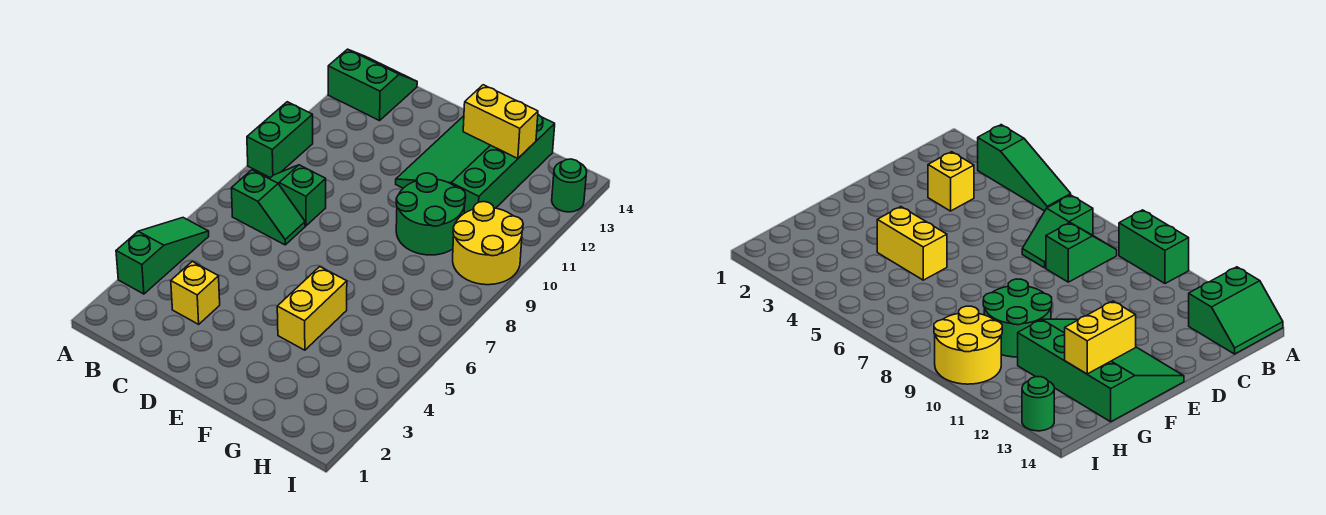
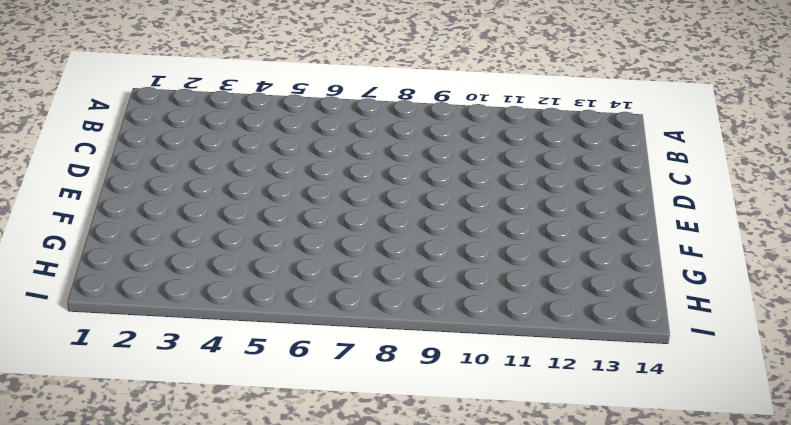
none -> green slope A3:A5 level 1 top 3
none -> green brick A9:A10 level 1
none -> green slope A13:B14 level 1 top 13

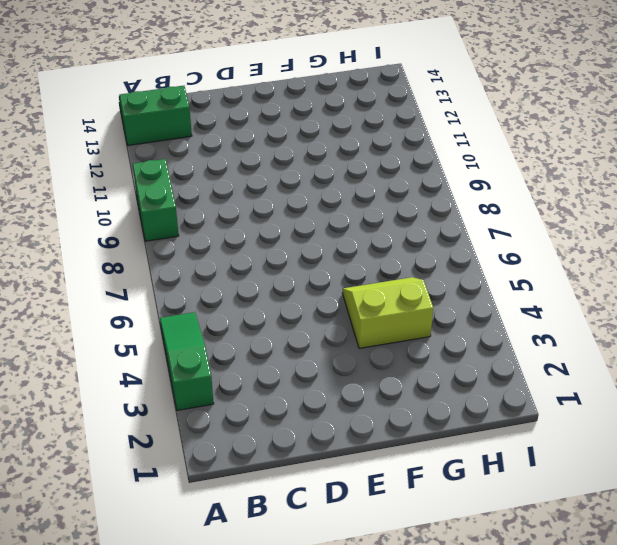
lime slope F4:G5 level 1 top 4 -> yellow brick F4:F5 level 1
none -> green slope B7:C7 level 1 top B
none -> green slope B8:C8 level 1 top C
none -> yellow brick C3 level 1

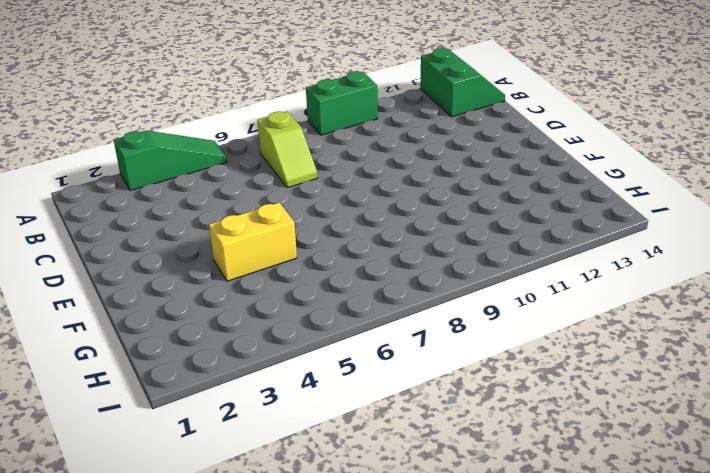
lime slope B7:C7 level 1 top B -> green slope B7:C7 level 1 top B
none -> green slope B8:C8 level 1 top C
none -> yellow brick C3 level 1
none -> green slope E11:G14 level 1 top G

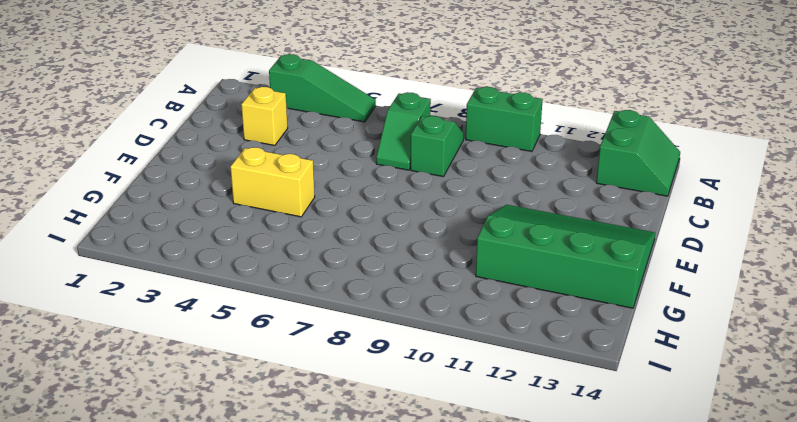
none -> green round brick F9:G10 level 1
none -> yellow round brick H9:I10 level 1
none -> green round brick I13 level 1

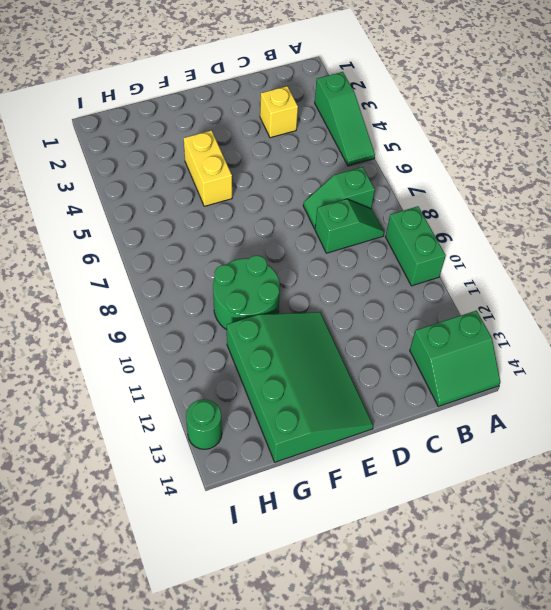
none -> yellow round brick H9:I10 level 1
none -> yellow brick F13:G13 level 2

